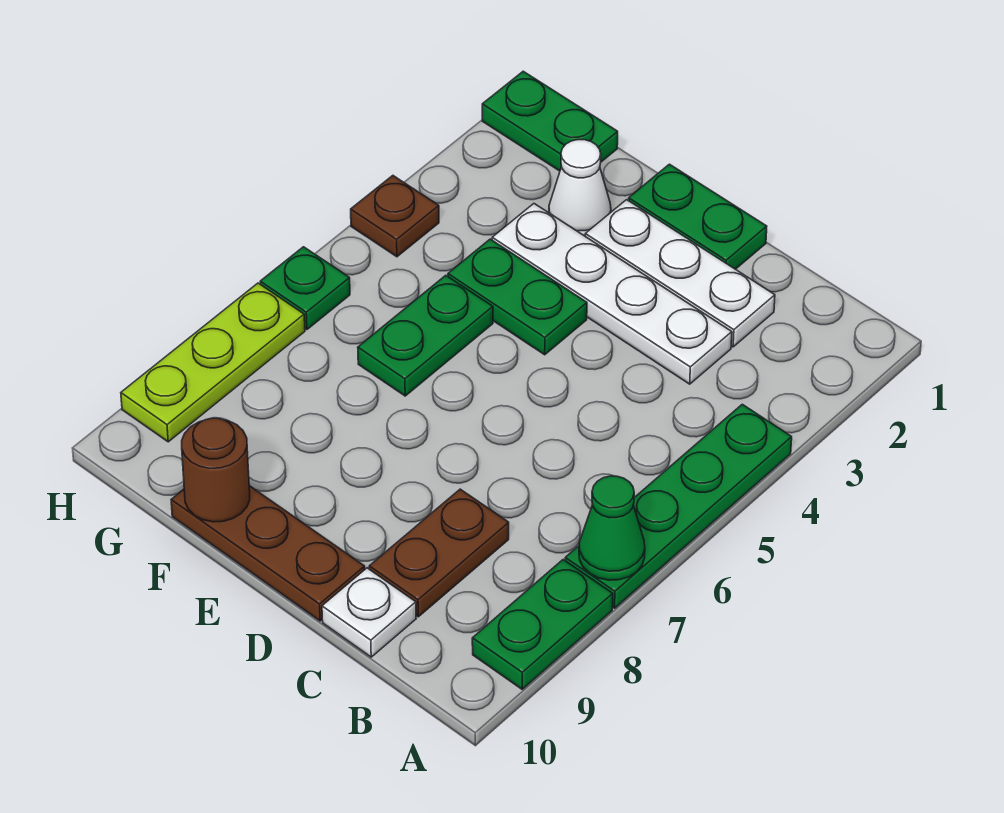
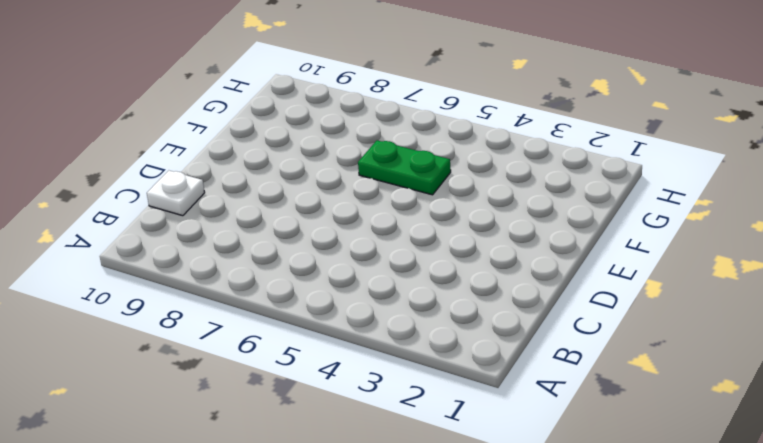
none -> green plate A4:A7 level 1
none -> green plate A8:A9 level 1
none -> white plate C2:E2 level 1

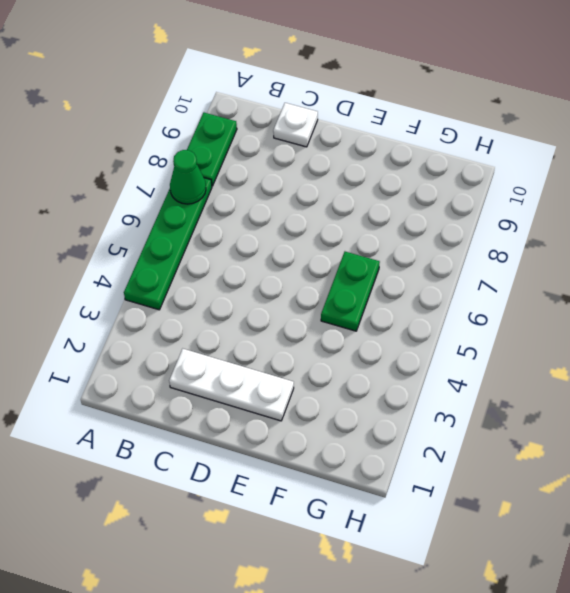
none -> white plate C3:F3 level 1
none -> brown plate C8:C9 level 1
none -> green plate D1:E1 level 1

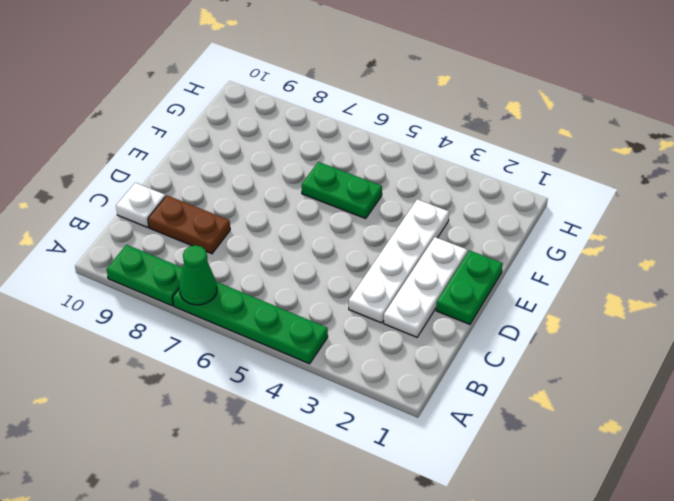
none -> brown plate D10:F10 level 1
none -> green plate E4:F4 level 1
none -> white cone F2 level 1

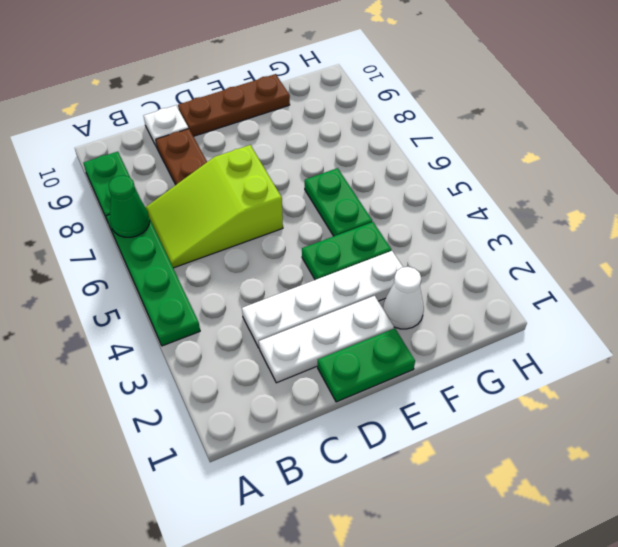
lime slope B6:D7 level 1 top D -> none
none -> green plate G1:H1 level 1
none -> brown plate H4 level 1
none -> green plate H6 level 1

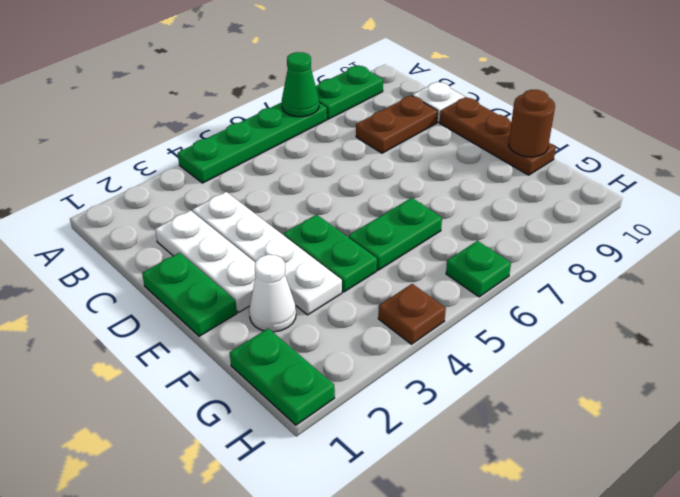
none -> lime plate H7:H9 level 1

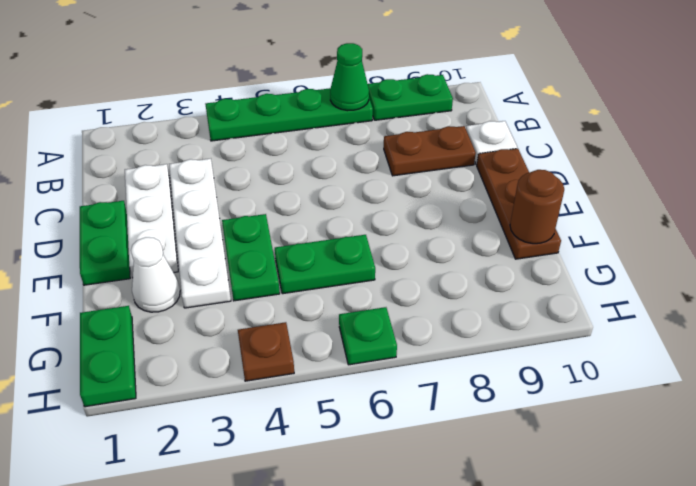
none -> lime plate H7:H9 level 1

